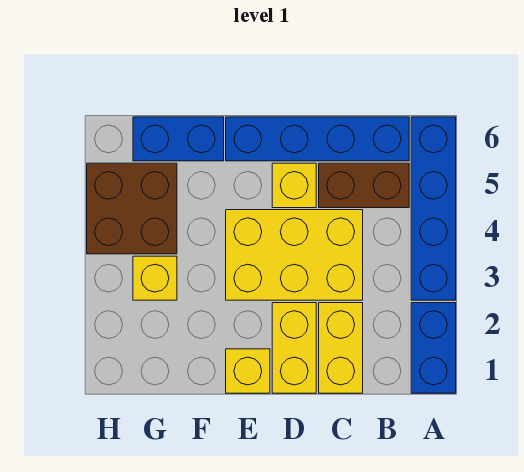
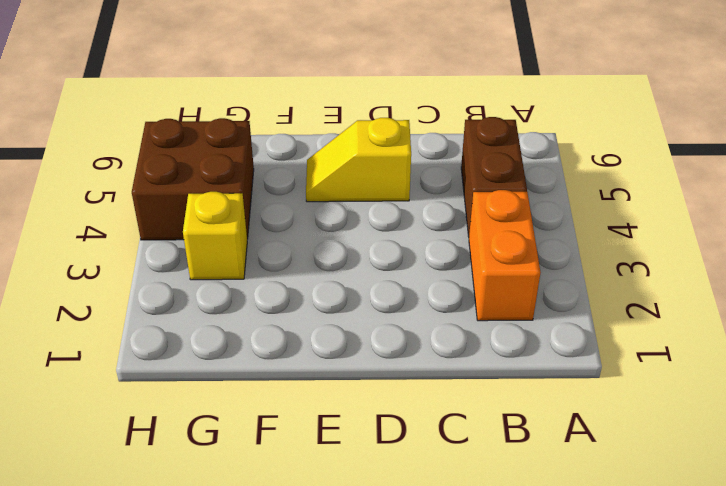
orange brick B2:B3 level 1 -> none
brown brick B4:B5 level 1 -> brown brick B5:C5 level 1
yellow slope D5:E5 level 1 top D -> yellow brick D5 level 1
none -> blue brick A1:A2 level 1
none -> blue brick A3:A6 level 1
none -> blue brick B6:E6 level 1

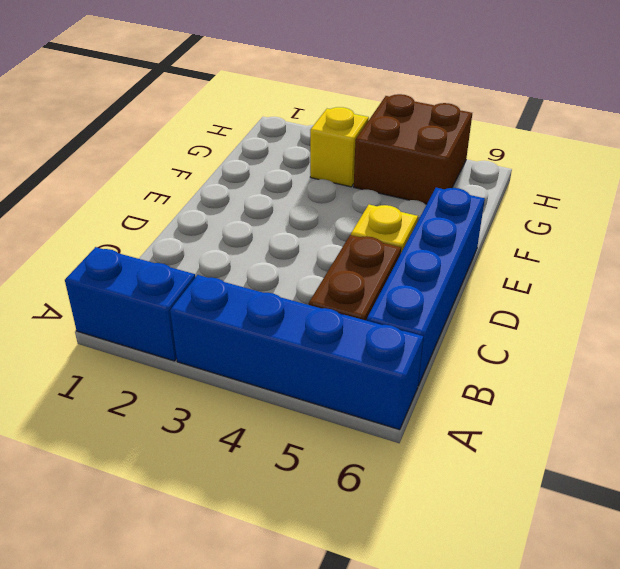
none -> yellow brick C1:C2 level 1
none -> yellow brick C3:E4 level 1
none -> yellow brick D1:D2 level 1

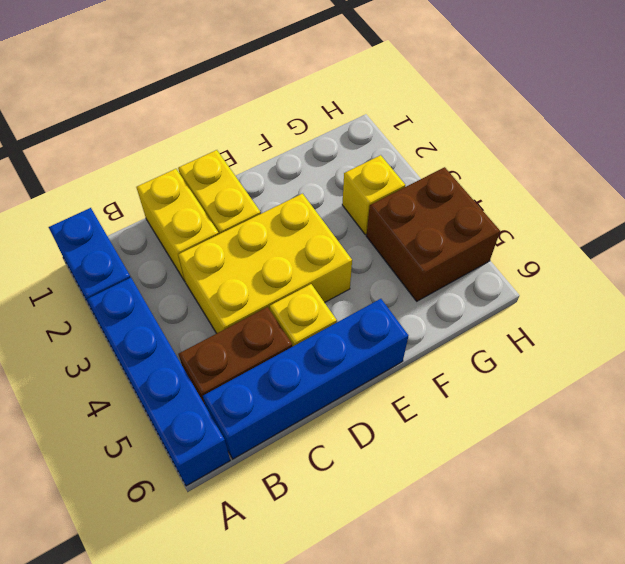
none -> yellow brick E1 level 1
none -> blue brick F6:G6 level 1

